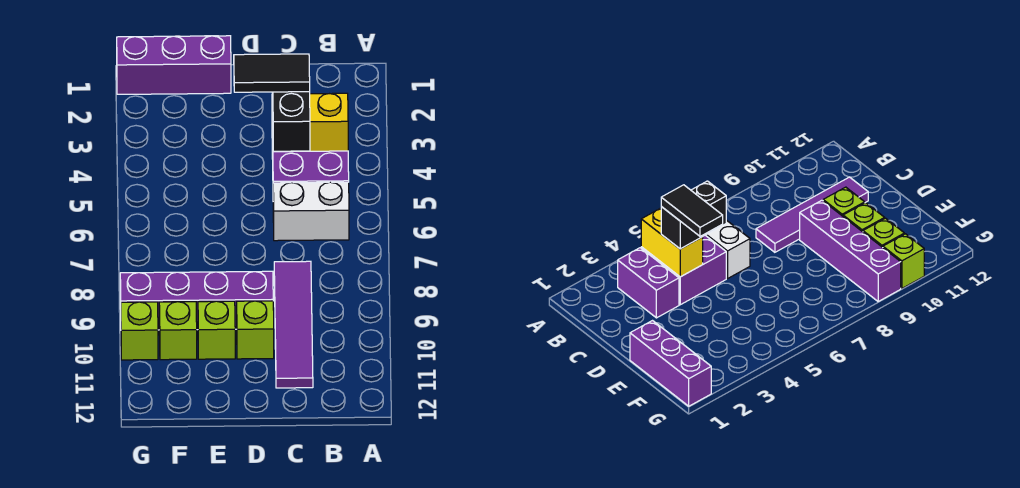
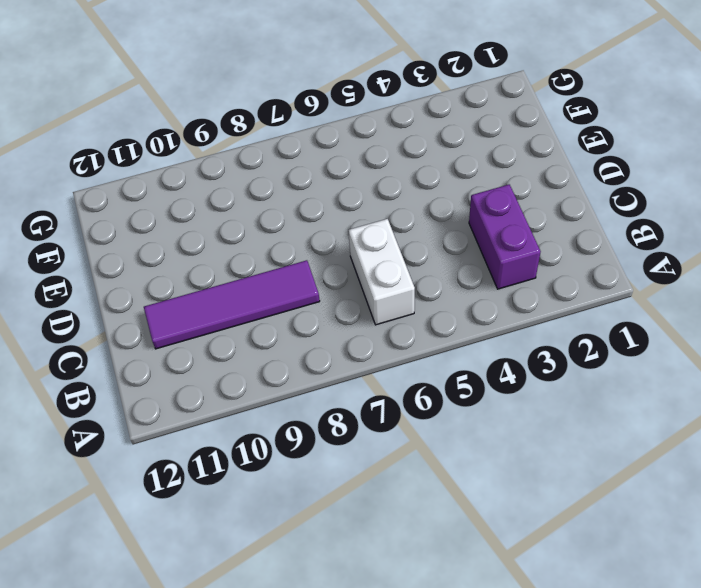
none -> purple brick B4:C5 level 1
none -> purple brick D9:G9 level 1
none -> lime brick D10 level 1

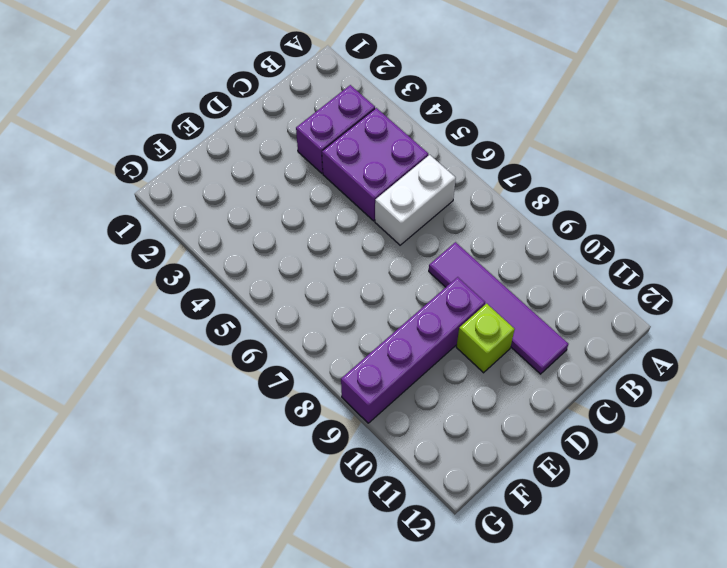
none -> purple brick E1:G1 level 1
none -> lime brick E10 level 1
none -> lime brick F10 level 1

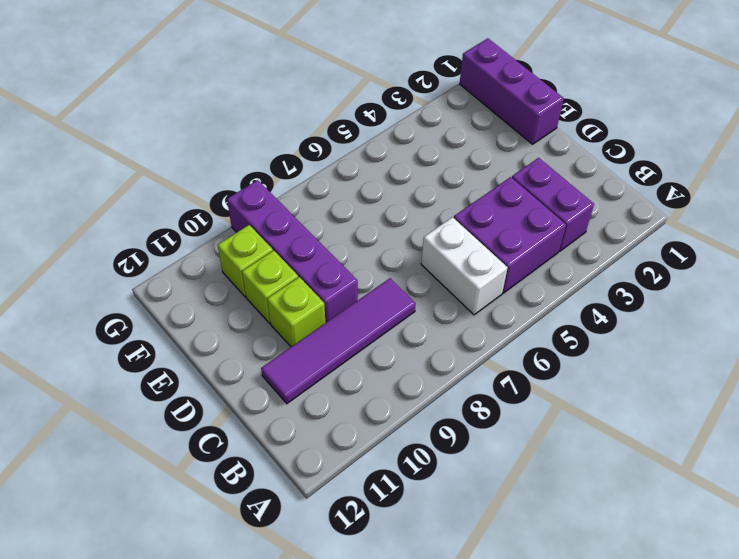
none -> lime brick G10 level 1
none -> yellow brick B4:C4 level 2
none -> black brick C4:C5 level 3

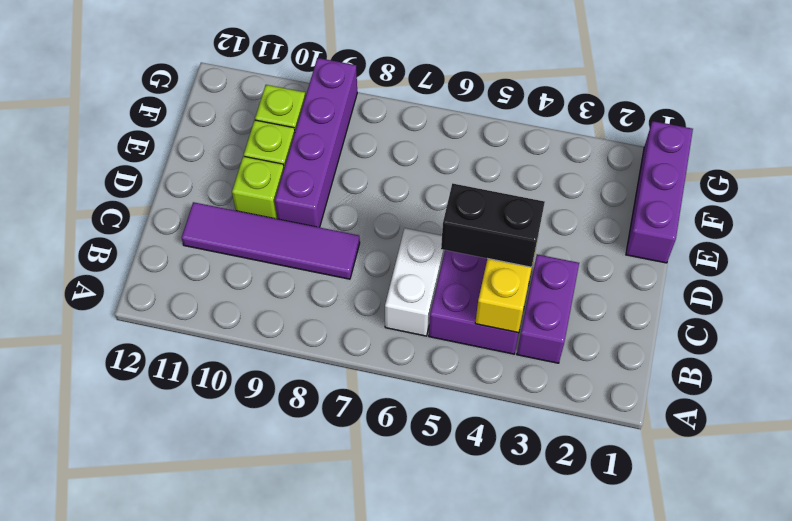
none -> lime brick G10 level 1
none -> black tile C4:D4 level 4

